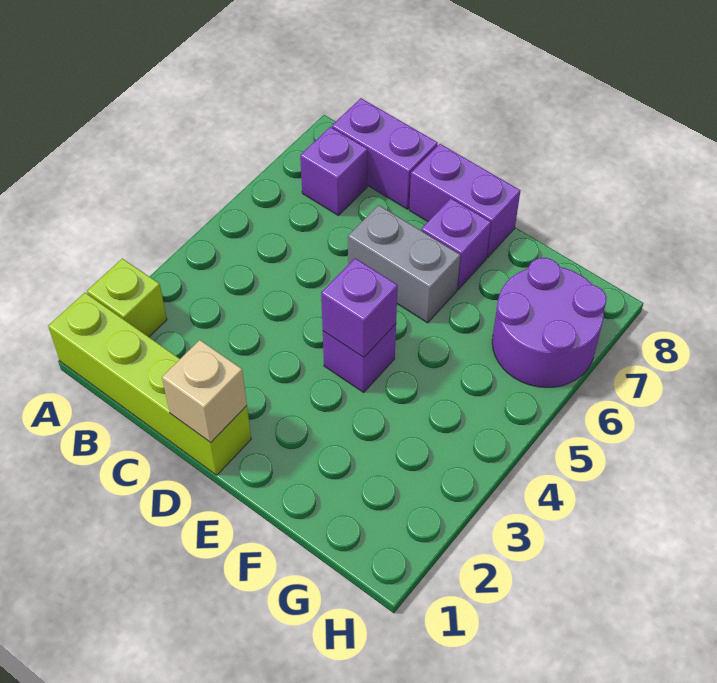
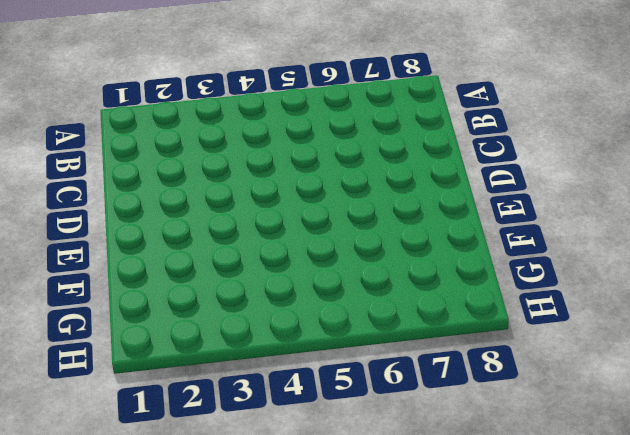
none -> lime brick A1:D1 level 1
none -> lime brick A2 level 1

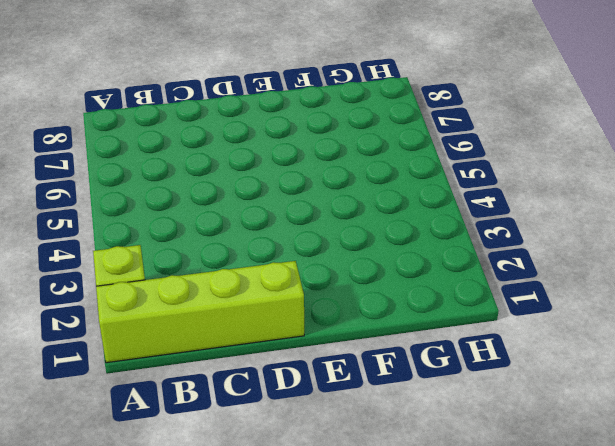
none -> purple brick B7 level 1
none -> purple brick B8:C8 level 1

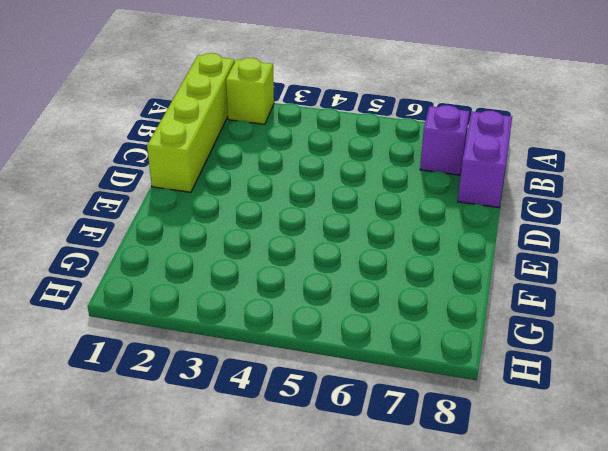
none -> grey brick D6:E6 level 1
none -> purple brick D8:E8 level 1

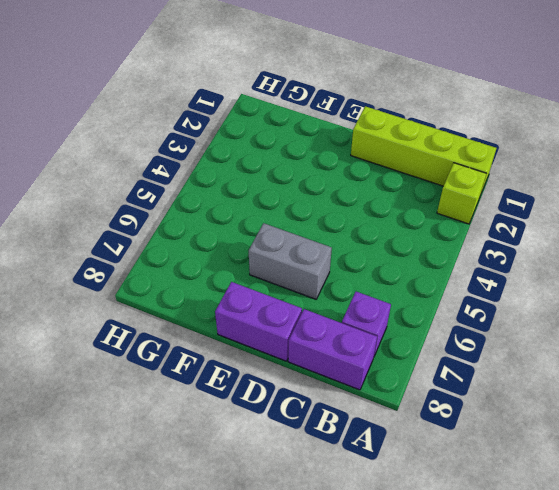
none -> purple brick E4 level 1
none -> purple brick E7 level 1

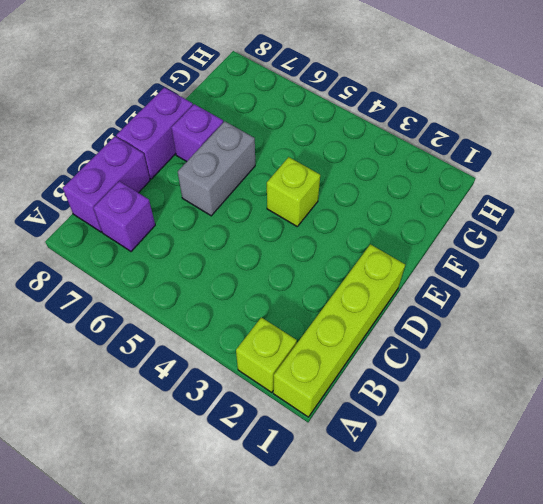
lime brick E4 level 1 -> purple brick E4 level 1
none -> purple round brick G6:H7 level 1
none -> tan brick D1 level 2

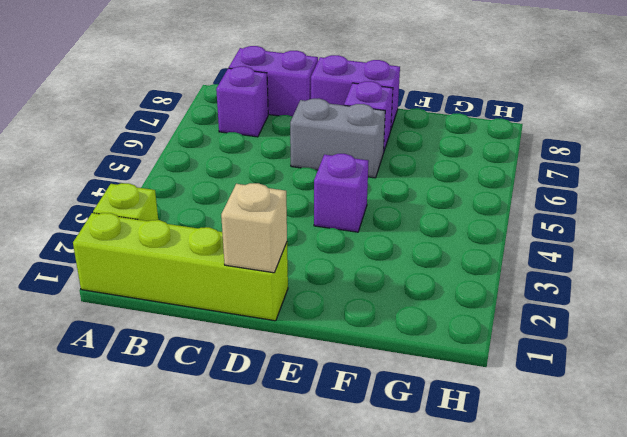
none -> purple round brick G6:H7 level 1
none -> purple brick E4 level 2

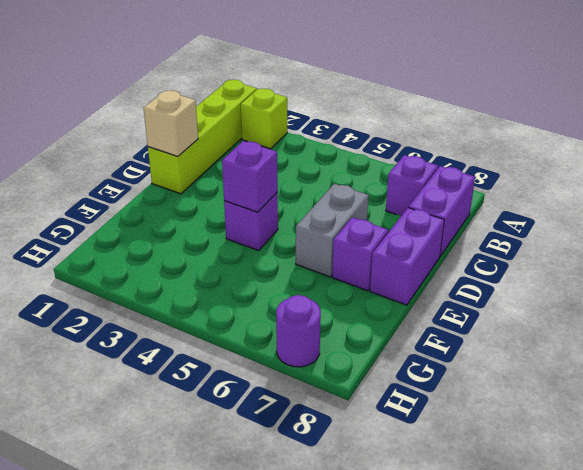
purple round brick H7 level 1 -> purple round brick G6:H7 level 1

